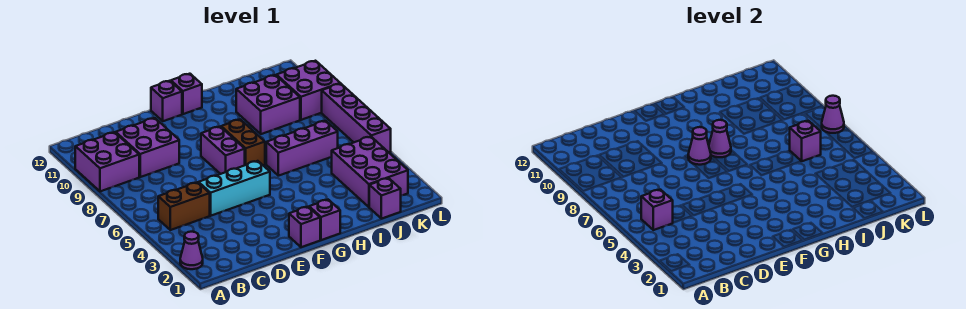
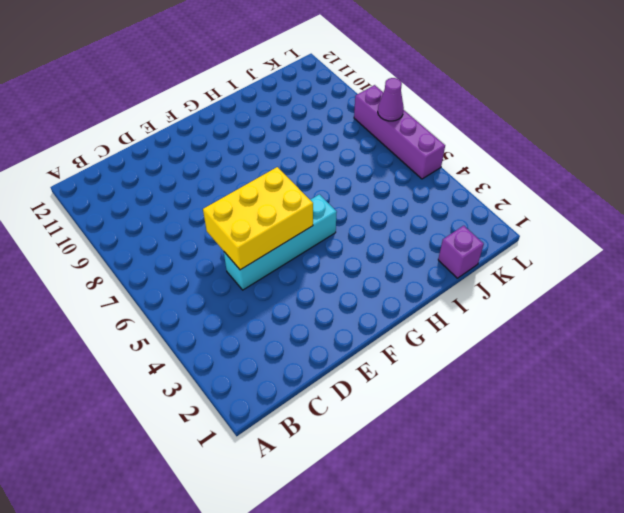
cyan brick D5:G5 level 1 -> cyan brick D5:F5 level 1
yellow brick D5:F6 level 2 -> none
none -> purple cone A2 level 1
none -> purple brick A9:B10 level 1
none -> brown brick B5:C5 level 1

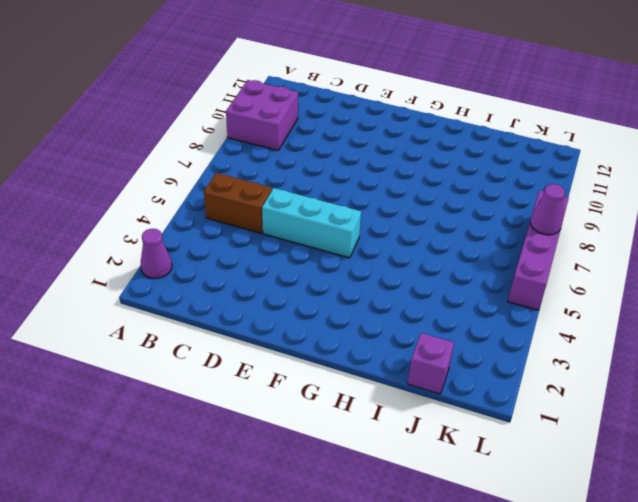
none -> purple brick C9:D10 level 1
none -> purple brick F1 level 1
none -> purple brick F7:F8 level 1

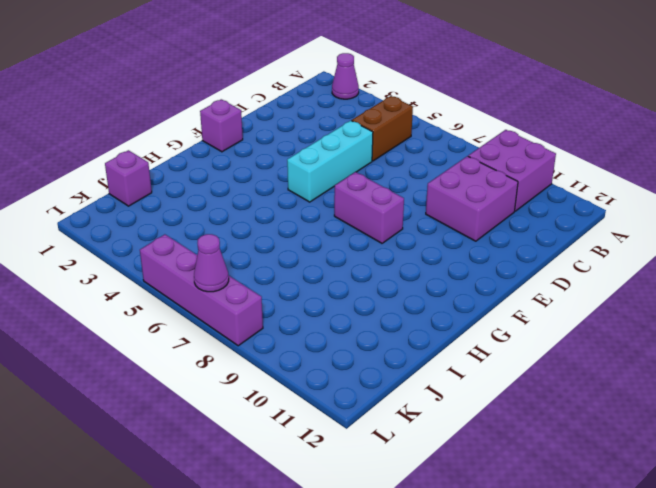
none -> purple brick F12 level 1
none -> purple brick G1 level 1
none -> brown brick G7:G8 level 1

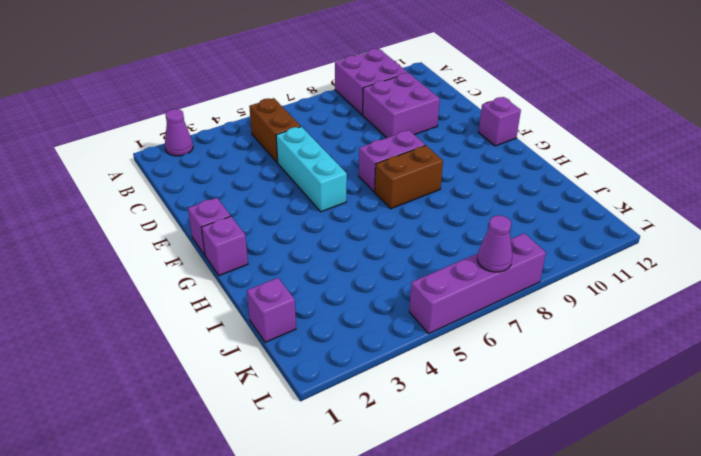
none -> purple brick G12 level 1
none -> purple brick H6:J6 level 1
none -> purple brick I9:J10 level 1

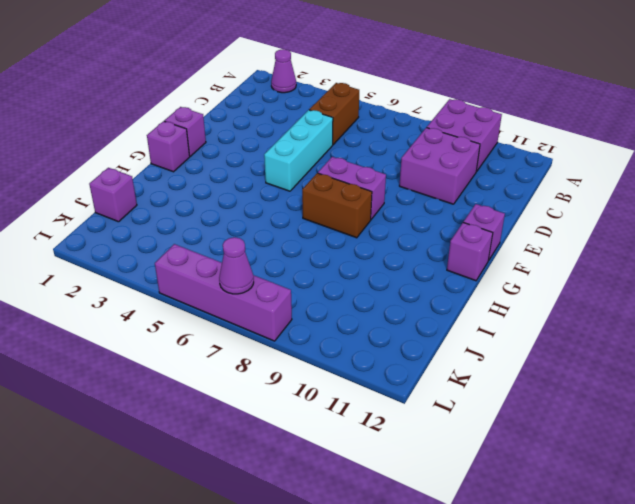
none -> purple brick H6:J6 level 1
none -> purple brick I9:J10 level 1
none -> purple brick J2:K4 level 1

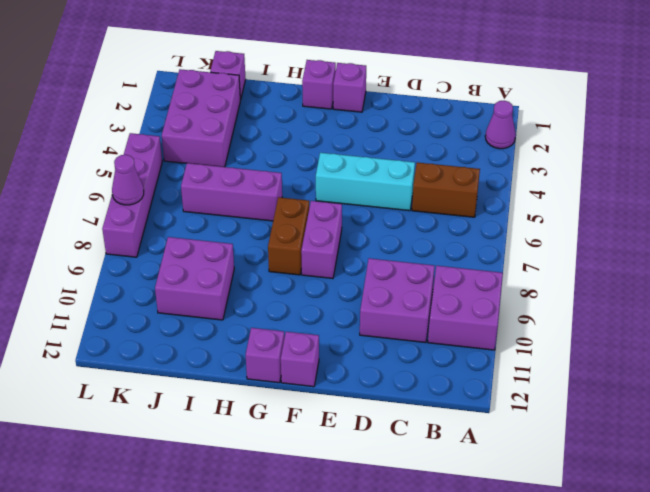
none -> purple brick K9:L10 level 1
none -> purple brick B5 level 2
none -> purple cone F8 level 2

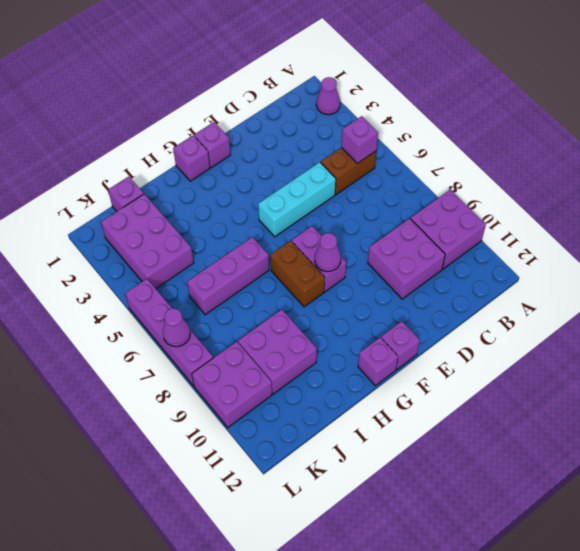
none -> purple cone G8 level 2
none -> purple brick J6 level 2

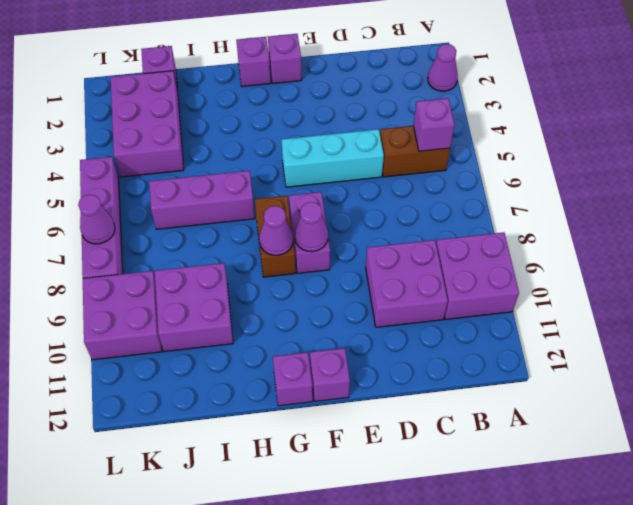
none -> purple brick J6 level 2

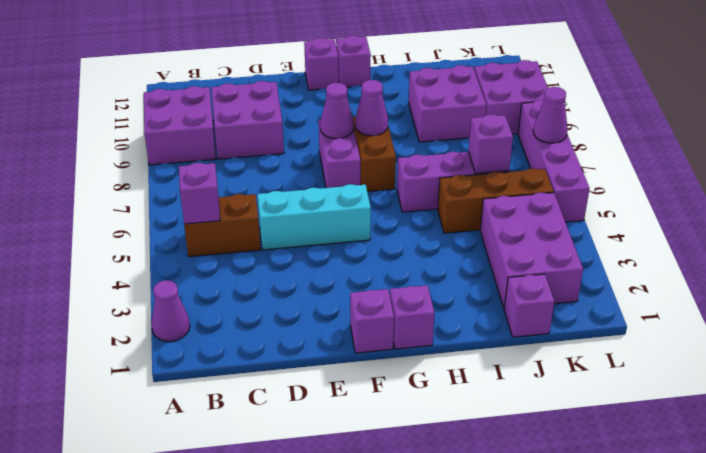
brown brick I5:K5 level 1 -> none

